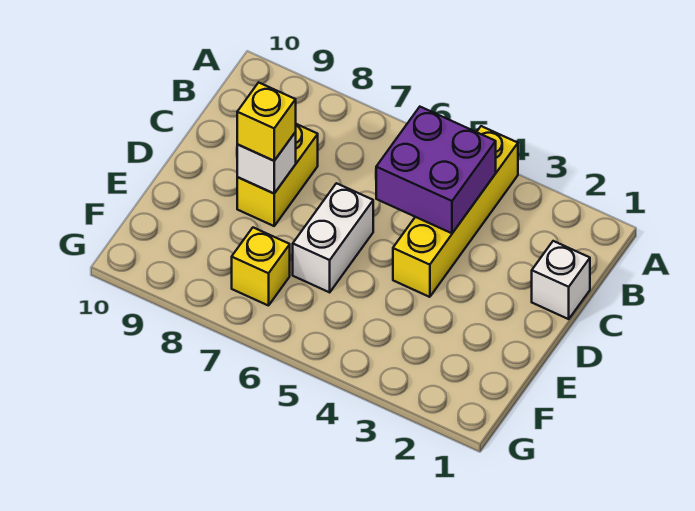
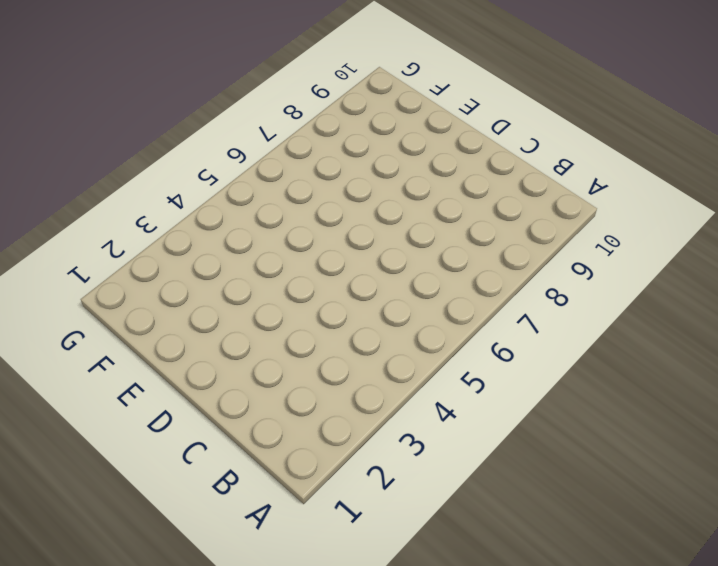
none -> yellow brick A4:D4 level 1
none -> white brick C1 level 1

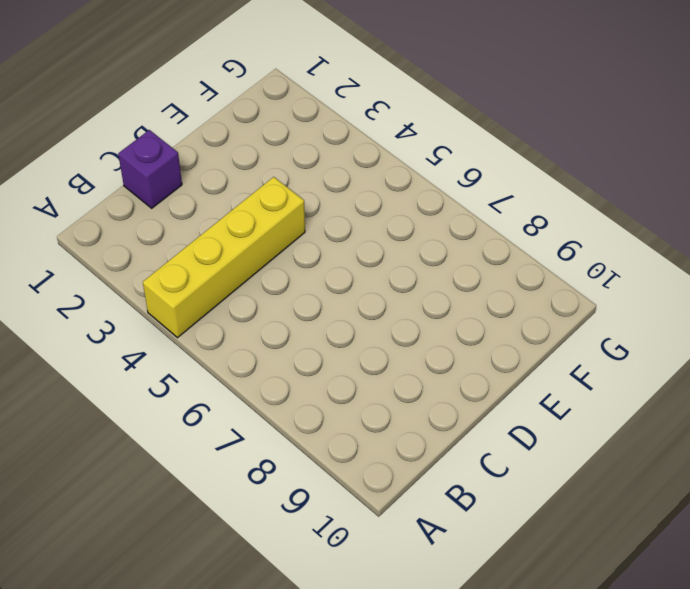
purple brick C1 level 1 -> white brick C1 level 1
none -> yellow brick C8:D8 level 1
none -> white brick D6:E6 level 1

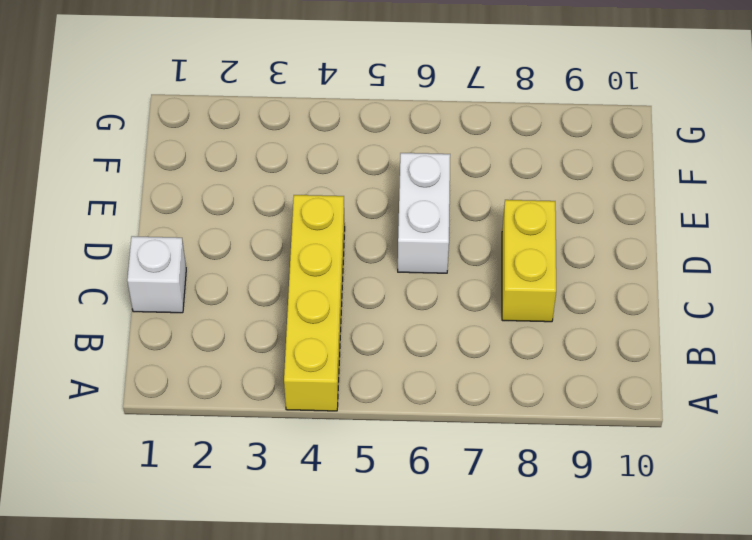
none -> yellow brick F7 level 1
none -> purple brick B4:C5 level 2

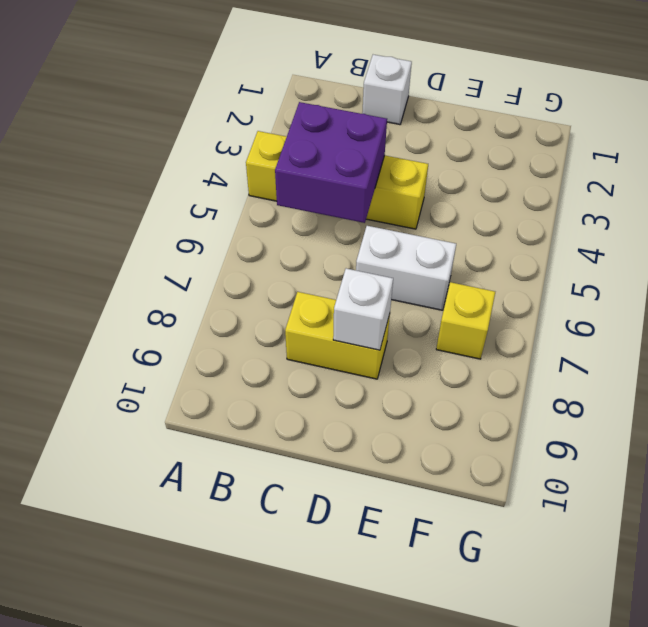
none -> yellow brick D8 level 3

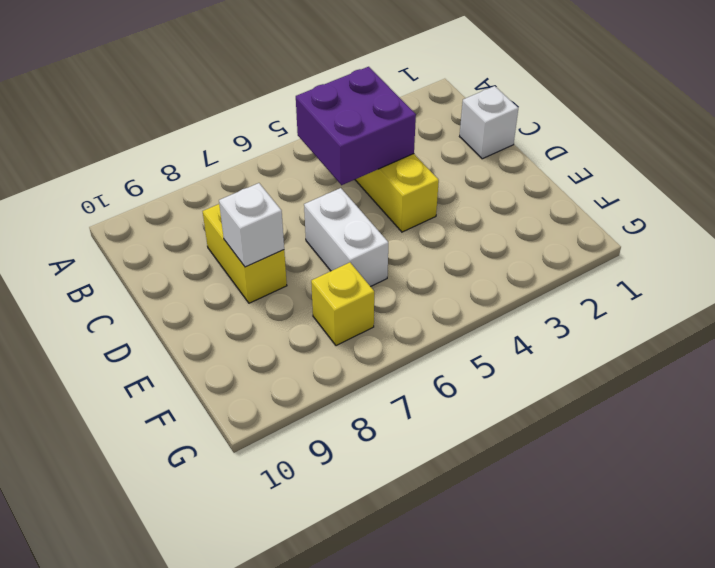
none -> yellow brick D8 level 3

